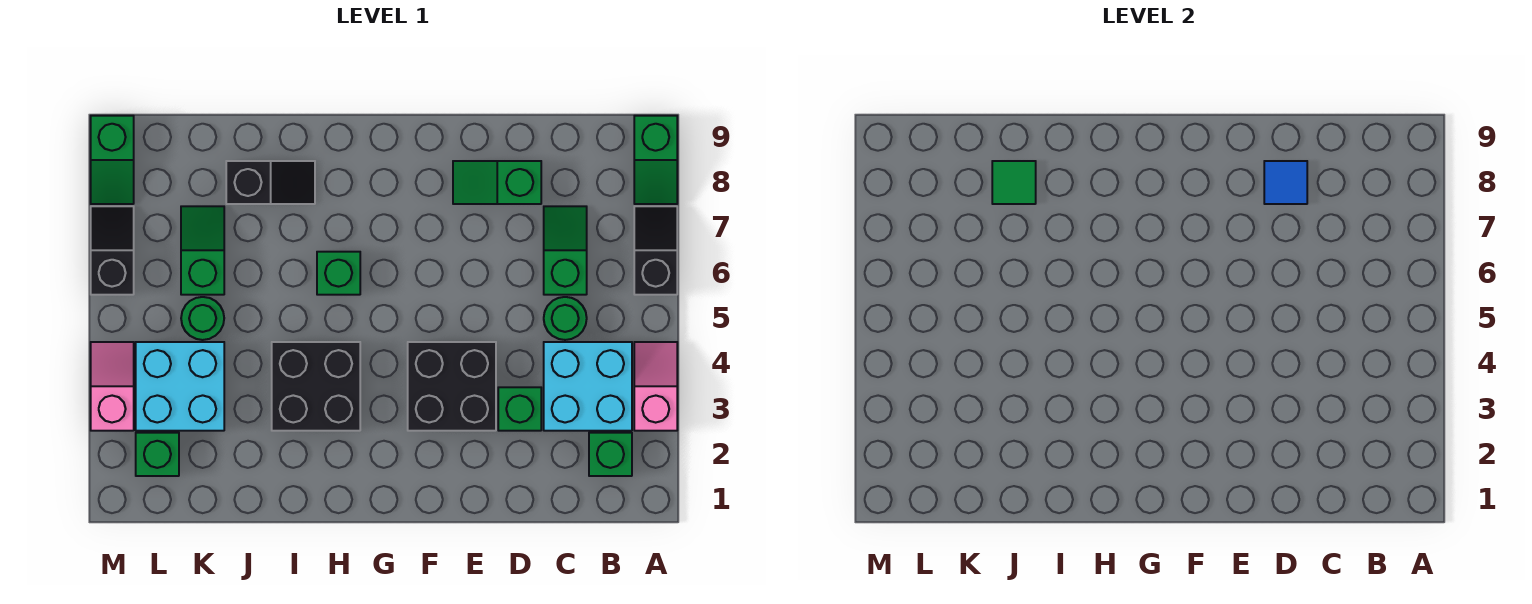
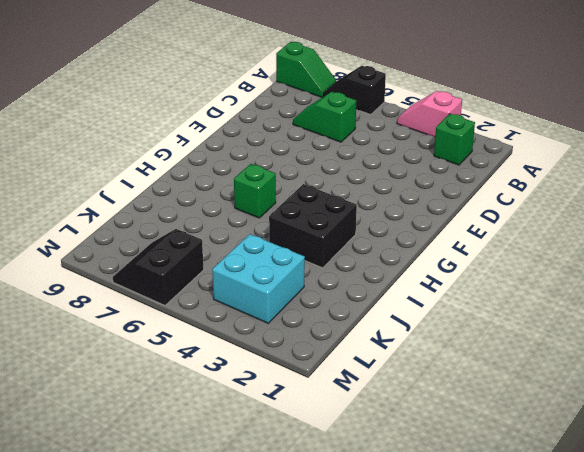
black slope L6:M7 level 1 top 6 -> black slope M6:M7 level 1 top 6
none -> cyan brick B3:C4 level 1
none -> green round brick C5 level 1
none -> green brick D3 level 1

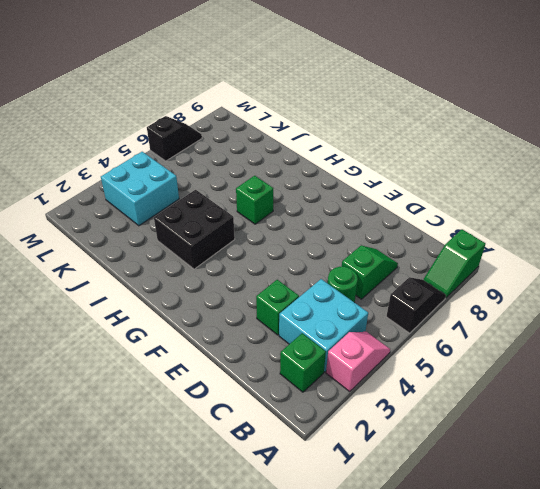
none -> green slope D8:E8 level 1 top D
none -> black brick E3:F4 level 1
none -> black slope I8:J8 level 1 top J

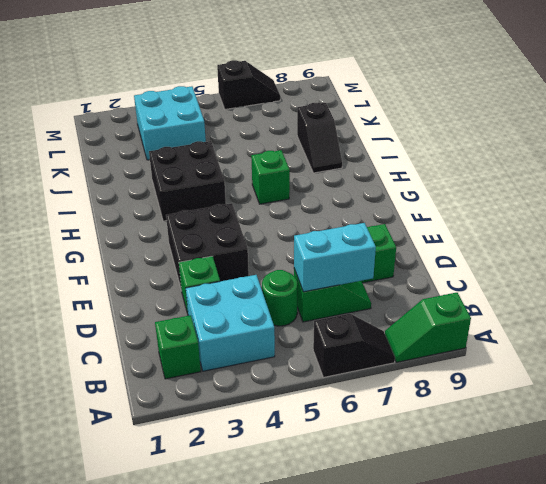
cyan brick C6:C7 level 2 -> none
none -> pink slope A3:A4 level 1 top 3
none -> green round brick K5 level 1
none -> green slope K6:K7 level 1 top 6

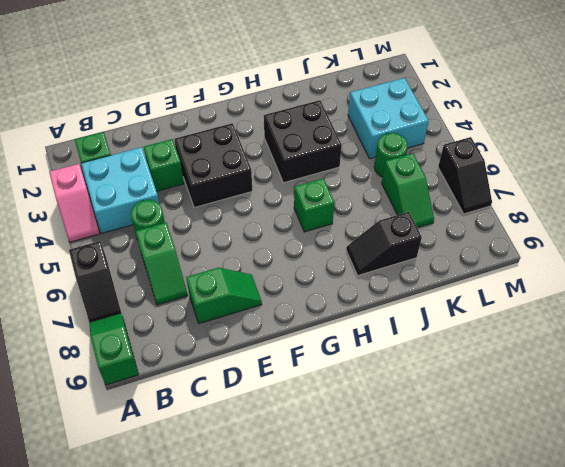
none -> green brick L2 level 1
none -> pink slope M3:M4 level 1 top 3
none -> green slope M8:M9 level 1 top 9

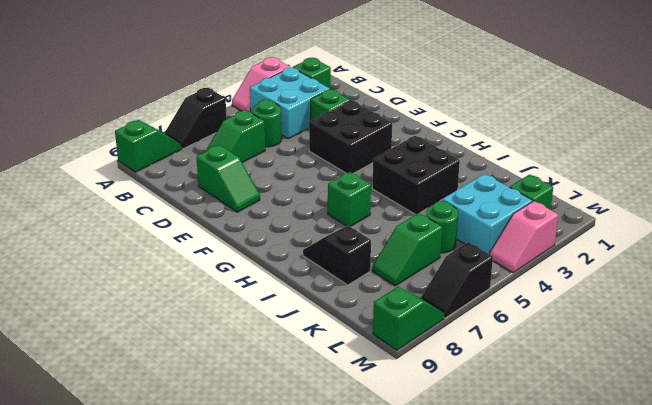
none -> blue tile D8 level 2
none -> green tile J8 level 2

